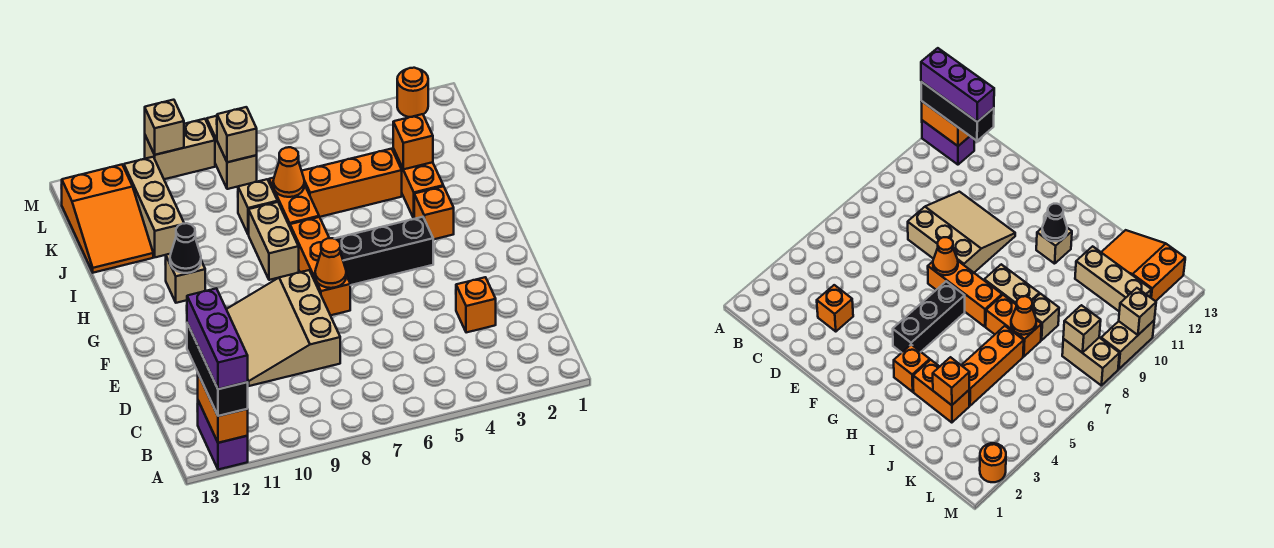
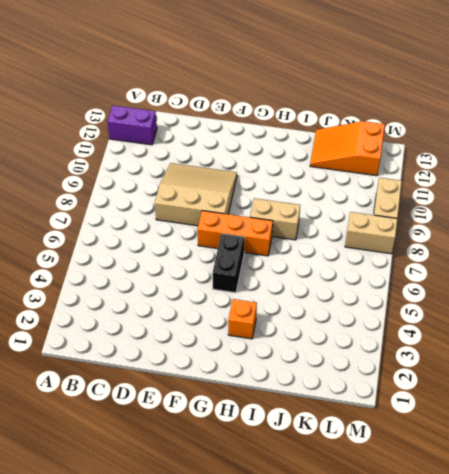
black brick G5:G6 level 1 -> black brick G4:G6 level 1
none -> orange brick D3 level 1
none -> tan brick H11 level 1
none -> orange brick I3:J3 level 1

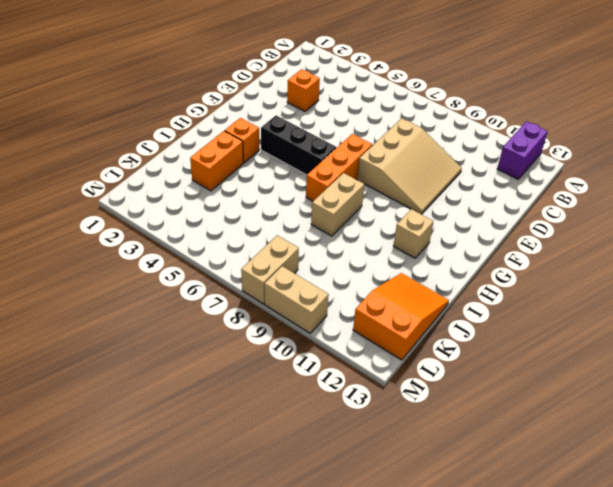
none -> orange brick I7:J7 level 1
none -> orange brick J4:J6 level 1
none -> tan brick J8 level 1

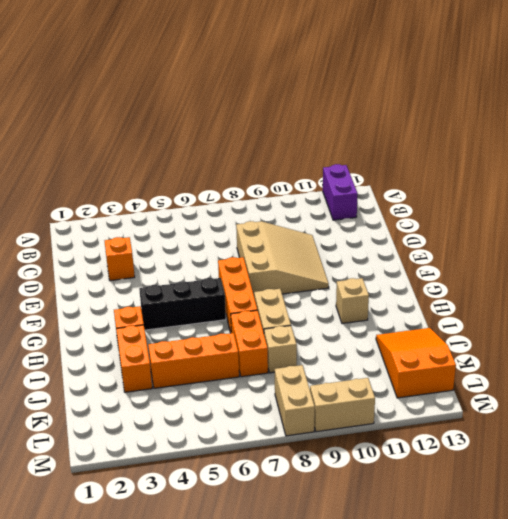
none -> tan brick J11:L11 level 1
none -> orange round brick M2 level 1
none -> orange brick A12:B12 level 2

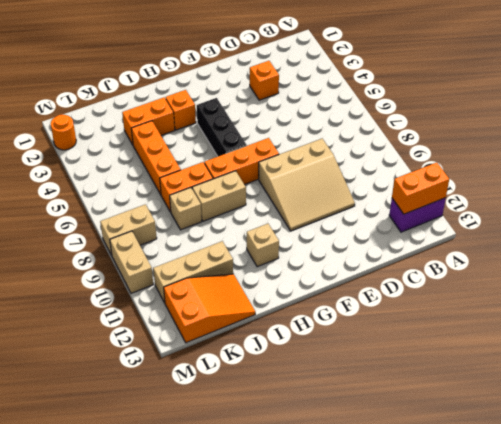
none -> orange cone F7 level 2
none -> black cone H11 level 2
none -> orange brick J3 level 2

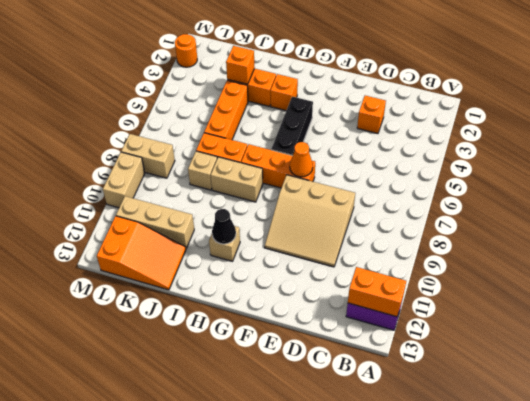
none -> orange cone J7 level 2
none -> tan brick L8 level 2
none -> tan brick M10 level 2

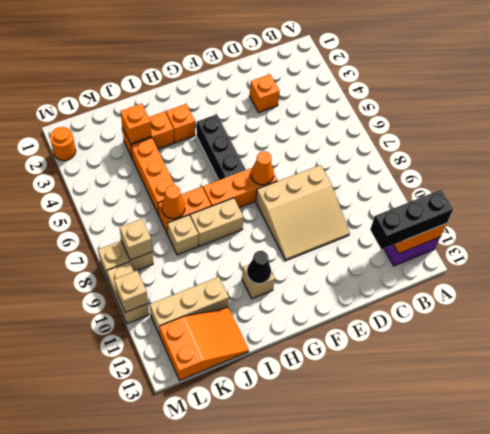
none -> purple brick A12:C12 level 4

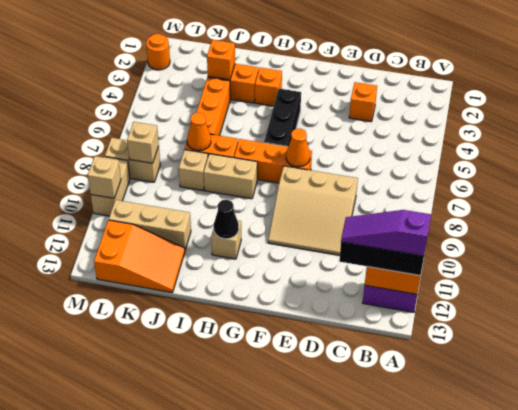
purple slope A12:C12 level 4 top A -> purple brick A12:C12 level 4

